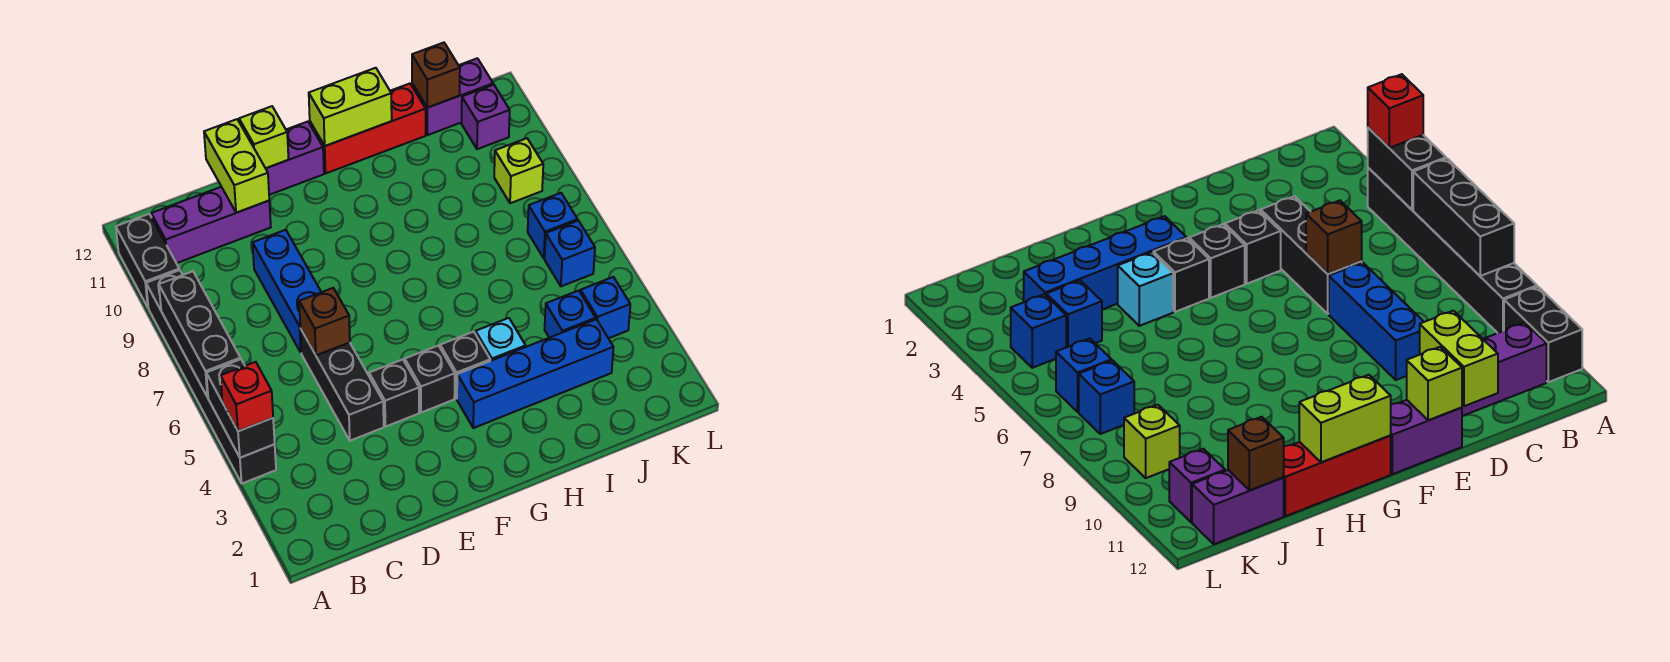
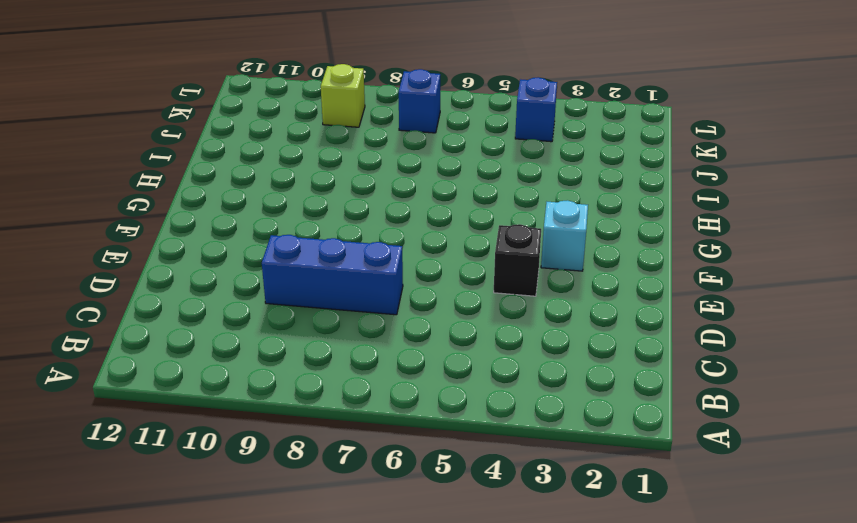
cyan brick F3 level 1 -> cyan brick H4 level 1
none -> black brick A4:A9 level 1
none -> black brick A10:A11 level 1
none -> purple brick B11:D11 level 1

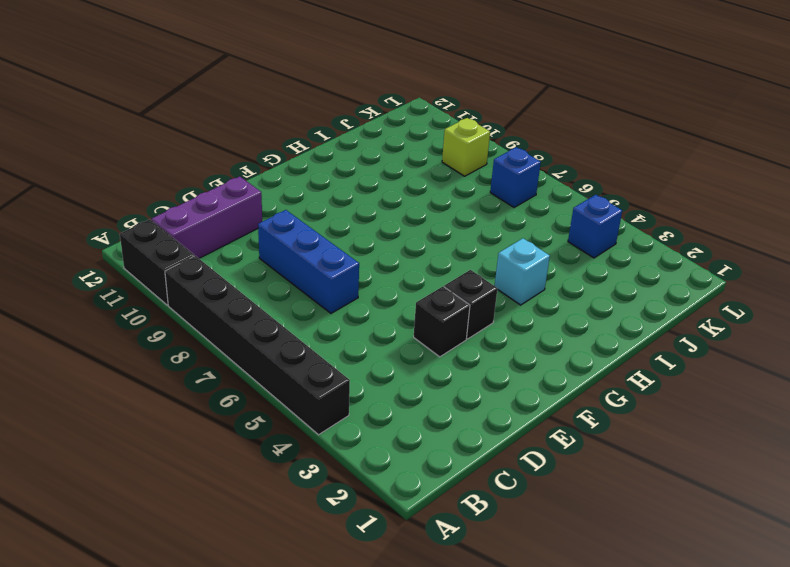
none -> black brick D4:D6 level 1
none -> purple brick E12:F12 level 1
none -> blue brick G3:J3 level 1

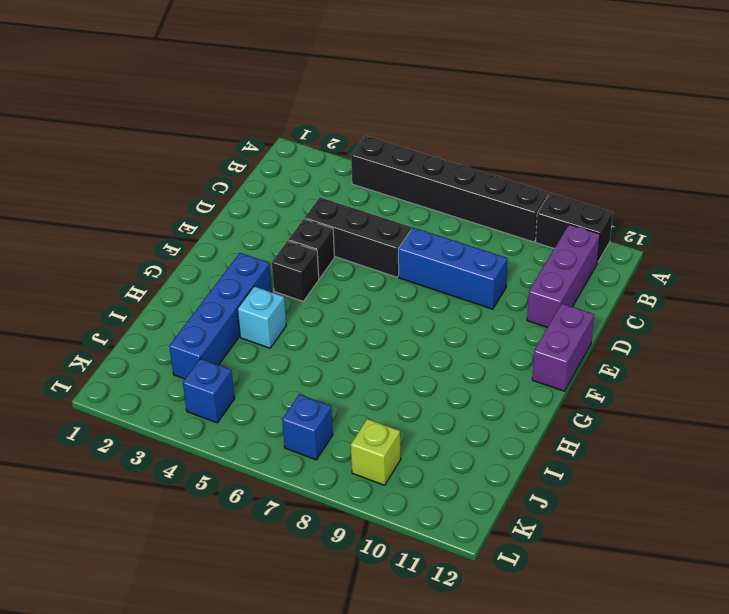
none -> black brick G4 level 1
none -> red brick G12:I12 level 1
none -> blue brick J4 level 1

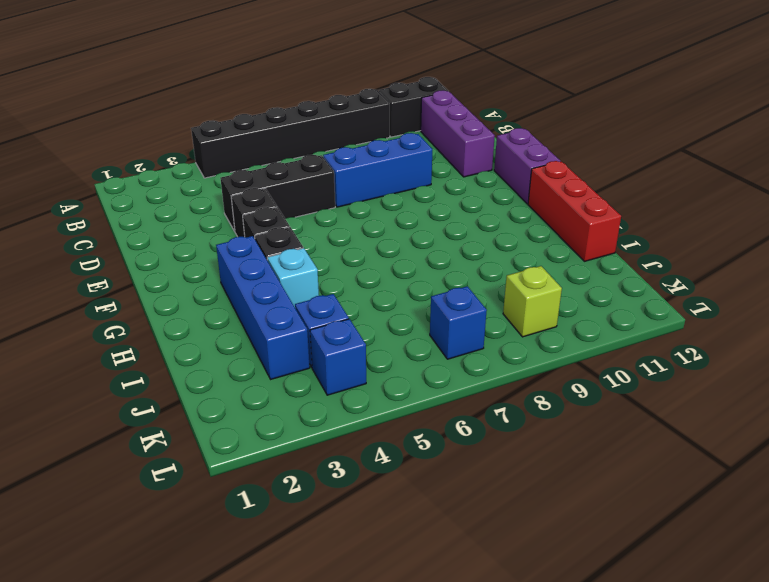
none -> purple brick J12:K12 level 1
none -> blue brick K6 level 1
none -> purple brick K11 level 1

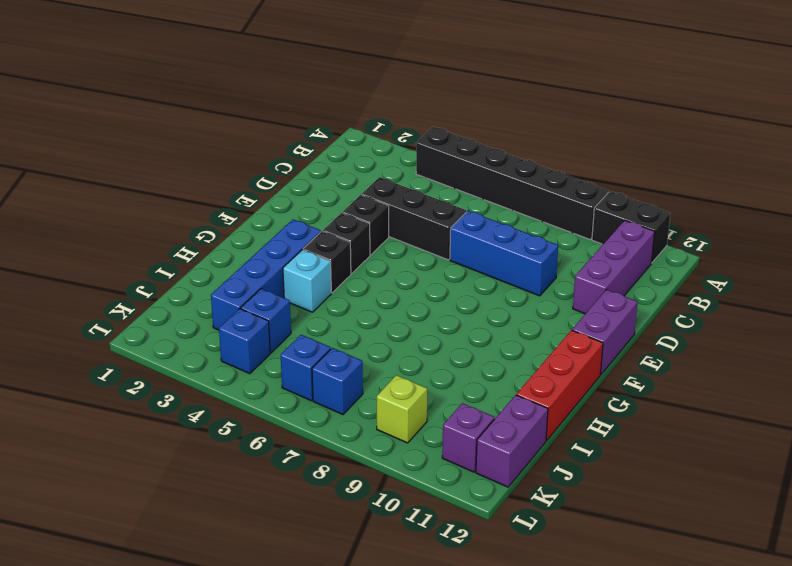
none -> black brick A4:A5 level 2
none -> black brick A6:A8 level 2
none -> brown brick D6 level 2

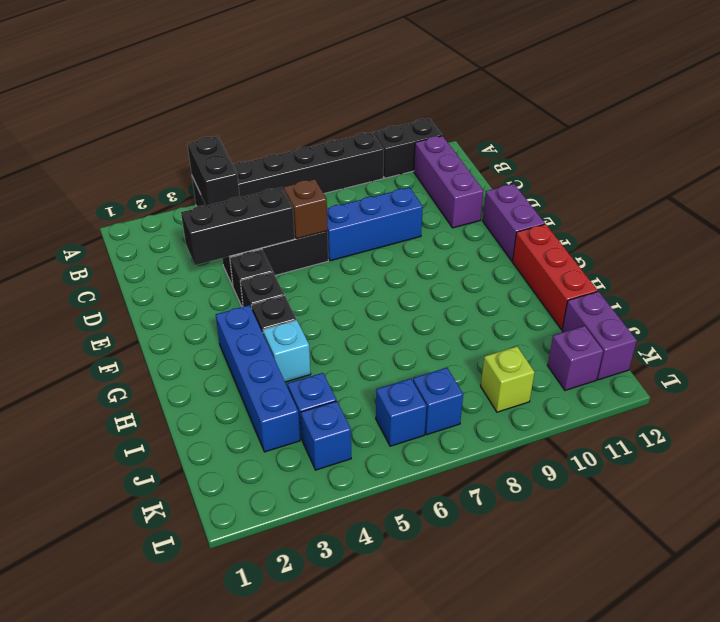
black brick A4:B4 level 2 -> black brick A4:A5 level 2
black brick D3:D5 level 2 -> black brick A6:A8 level 2
none -> lime brick D11:D12 level 2
none -> lime brick E12 level 2
none -> lime brick G12:H12 level 2

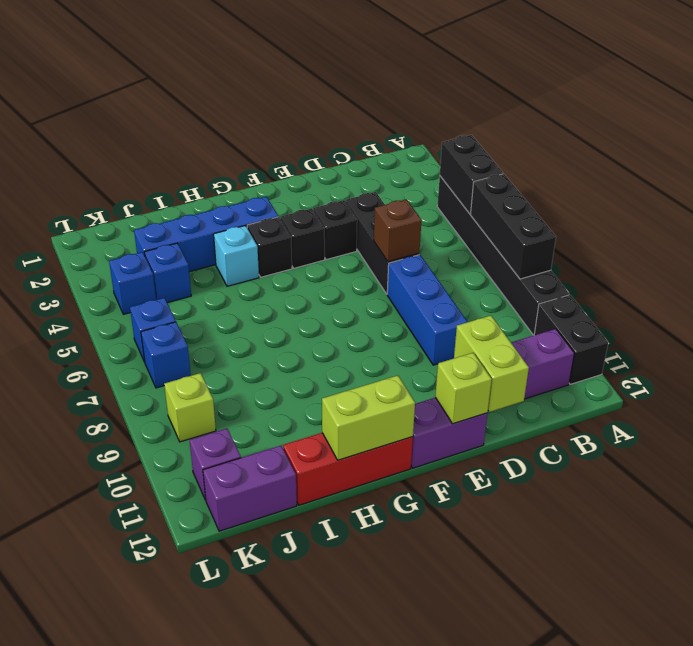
none -> brown brick J12 level 2
none -> red brick A4 level 3

